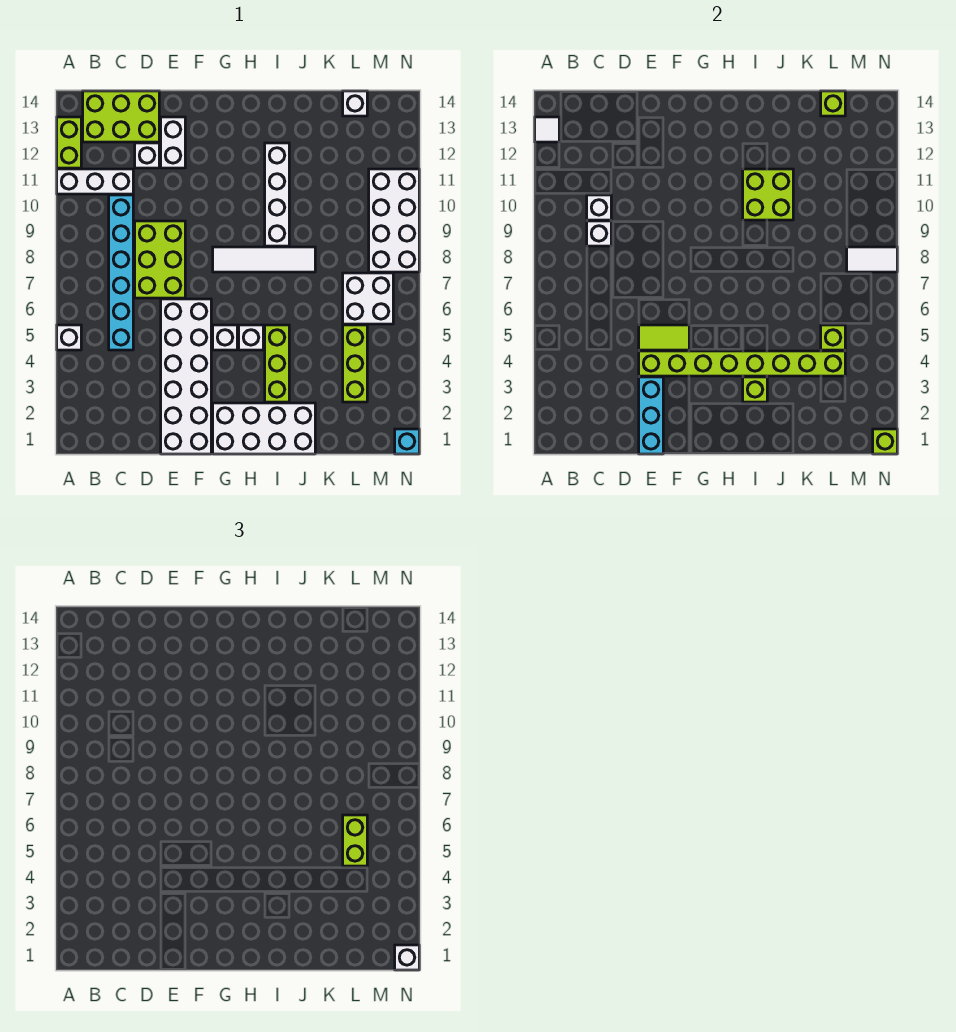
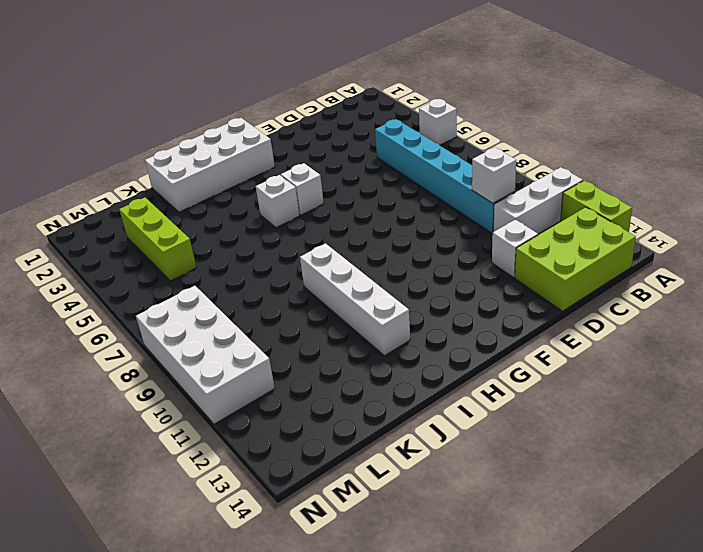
none -> lime brick D7:E9 level 1
none -> white brick E1:F6 level 1
none -> white brick E12:E13 level 1
none -> white tile G8:J8 level 1

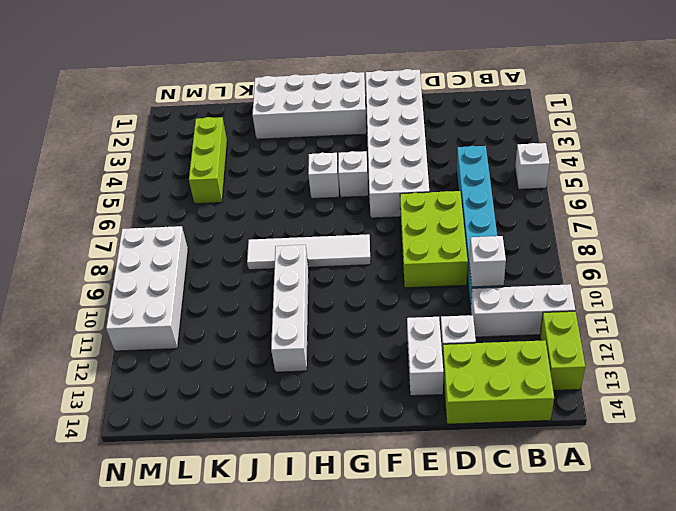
none -> lime brick I3:I5 level 1
none -> white brick L6:M7 level 1
none -> white brick L14 level 1
none -> cyan brick N1 level 1

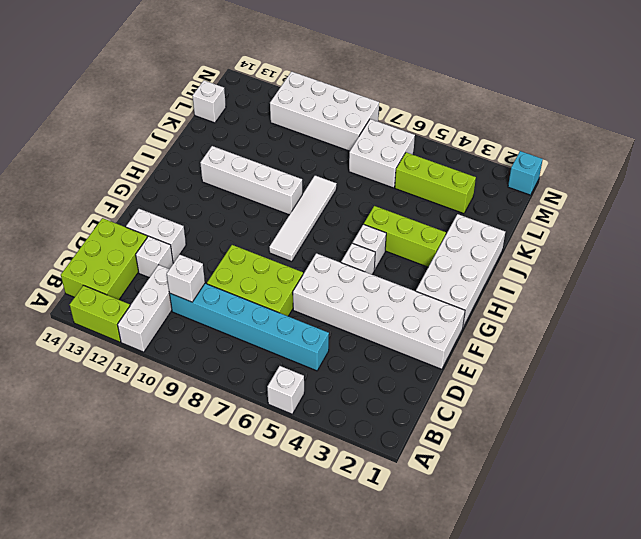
none -> white tile A13 level 2
none -> white brick C9 level 2
none -> cyan brick E1:E3 level 2
none -> lime brick E4:L4 level 2

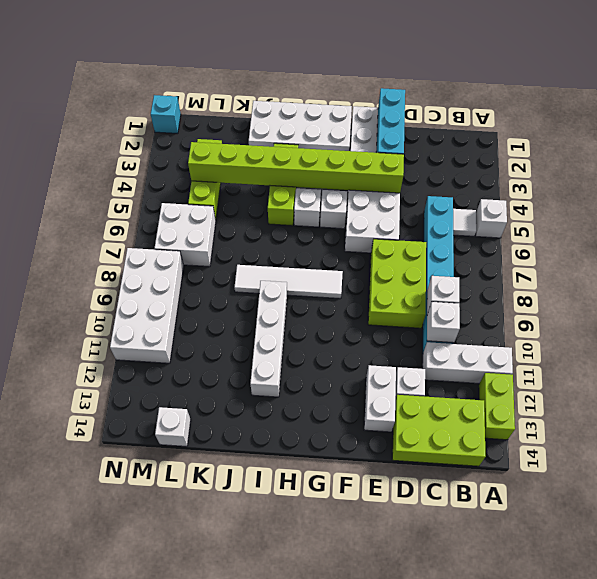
white tile B5 level 1 -> white tile A13 level 2
none -> lime tile E5:F5 level 2
none -> lime brick I3 level 2
none -> lime brick I10:J11 level 2
none -> lime brick L5 level 2

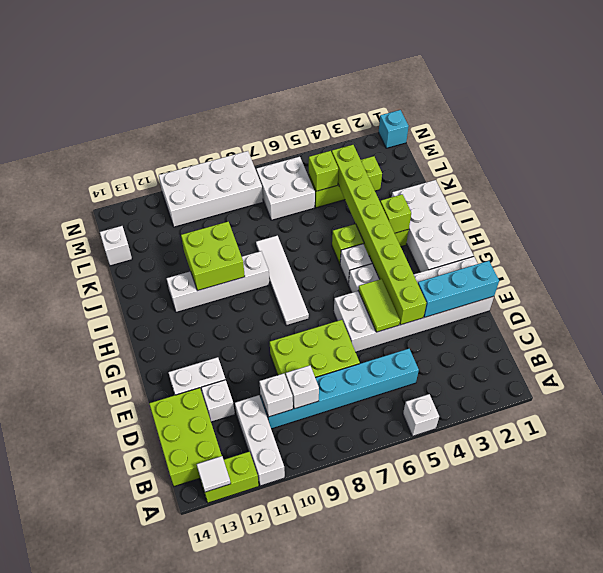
none -> lime brick L14 level 2
none -> white tile M8:N8 level 2
none -> lime brick N1 level 2
none -> lime brick L5:L6 level 3

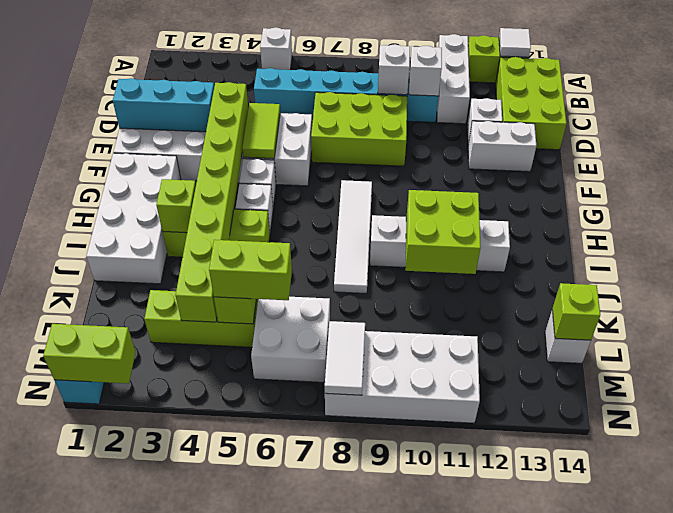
lime brick N1:N2 level 2 -> lime brick N1 level 2
none -> white brick N1 level 3

